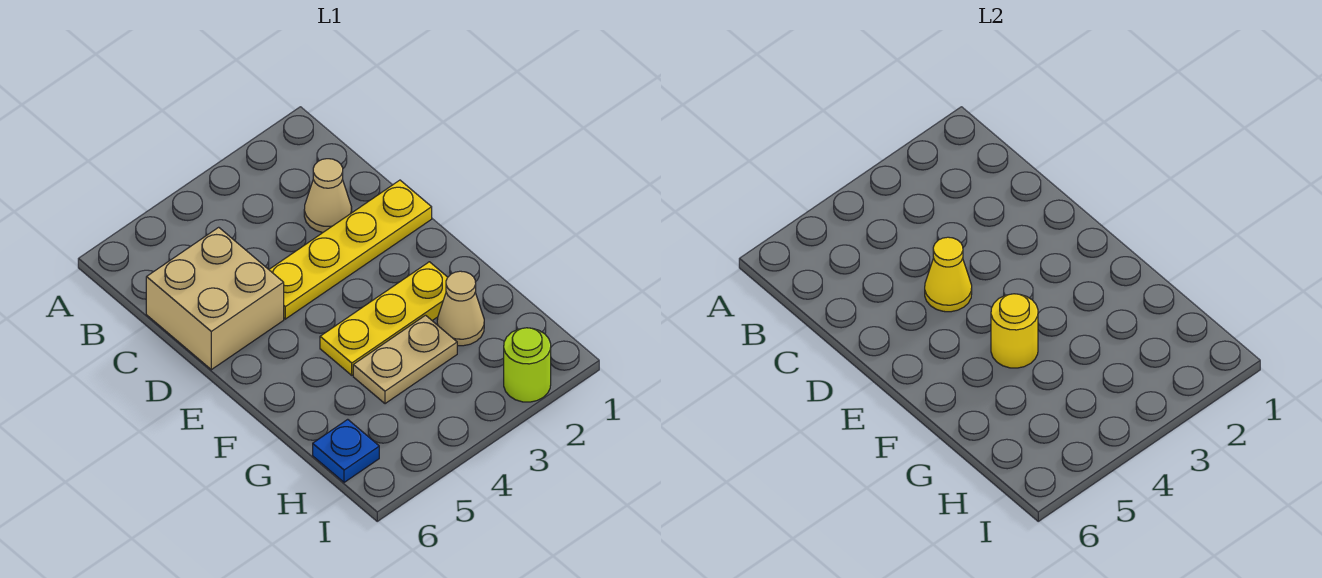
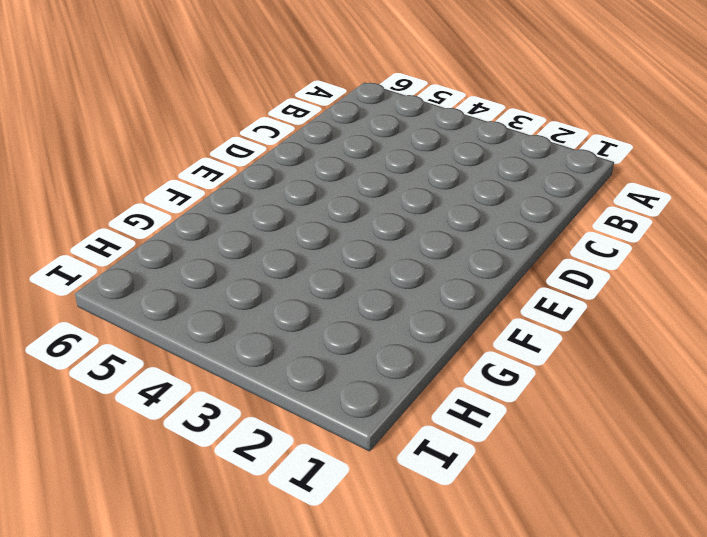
none -> tan cone C2 level 1
none -> tan brick C5:D6 level 1

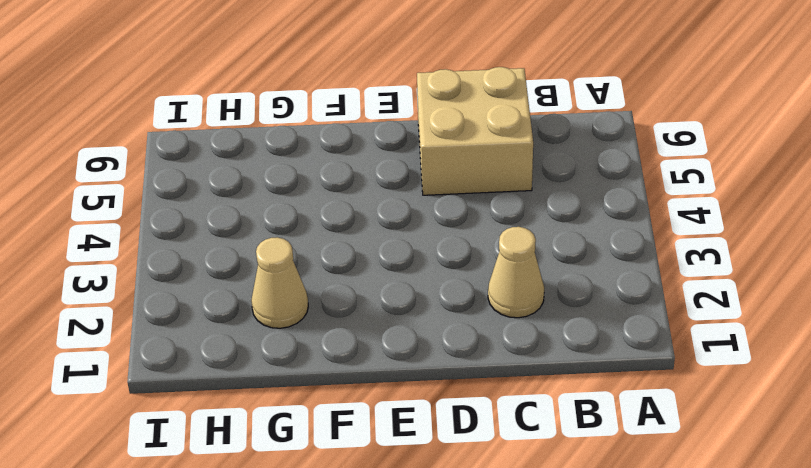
none -> yellow plate D1:D4 level 1
none -> yellow plate F2:F4 level 1

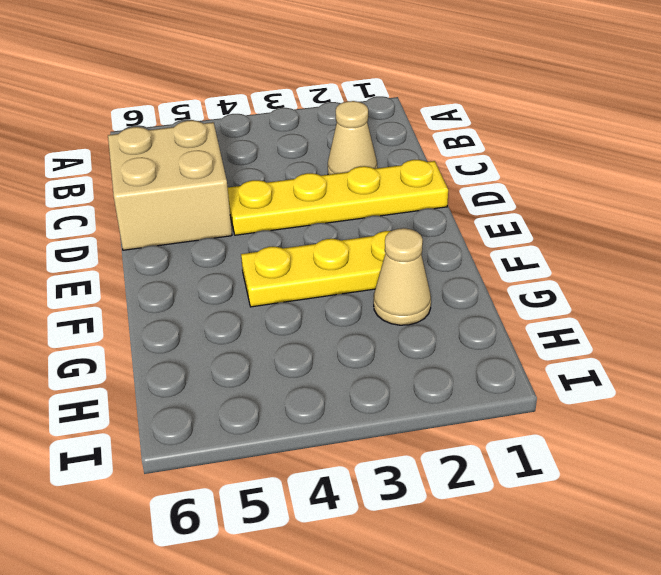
none -> tan plate G3:G4 level 1
none -> blue plate H6 level 1

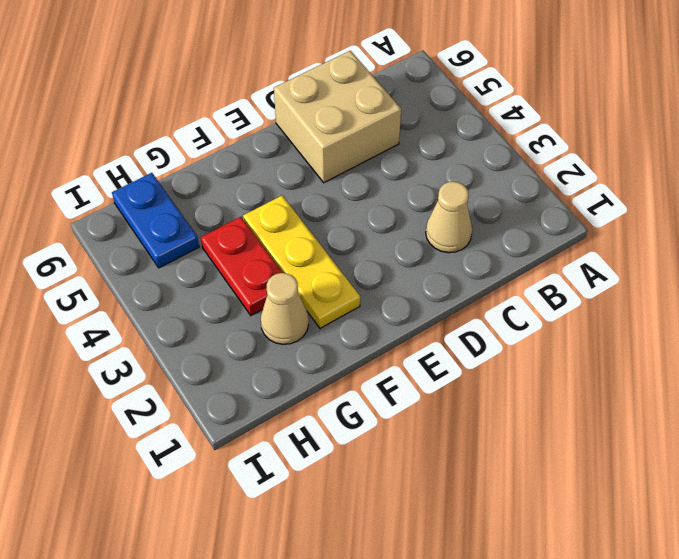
red plate G3:G4 level 1 -> tan plate G3:G4 level 1
blue plate H5:H6 level 1 -> blue plate H6 level 1
none -> yellow plate D1:D4 level 1
none -> lime round brick I2 level 1

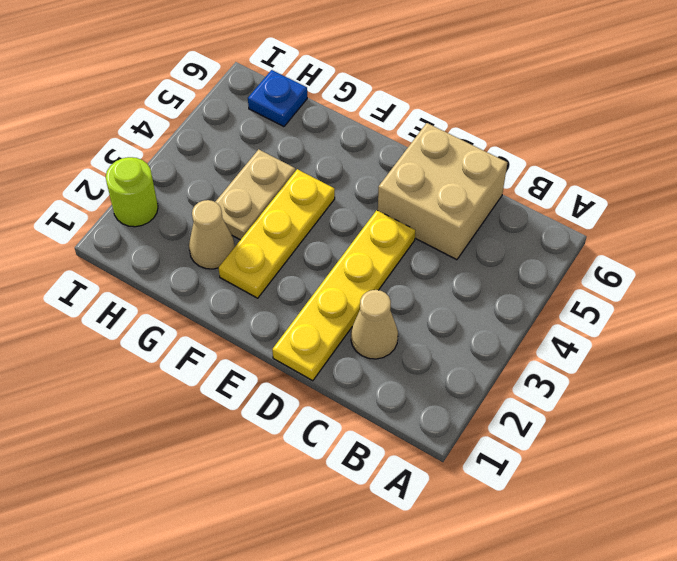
none -> yellow cone D4 level 2
none -> yellow round brick F4 level 2

